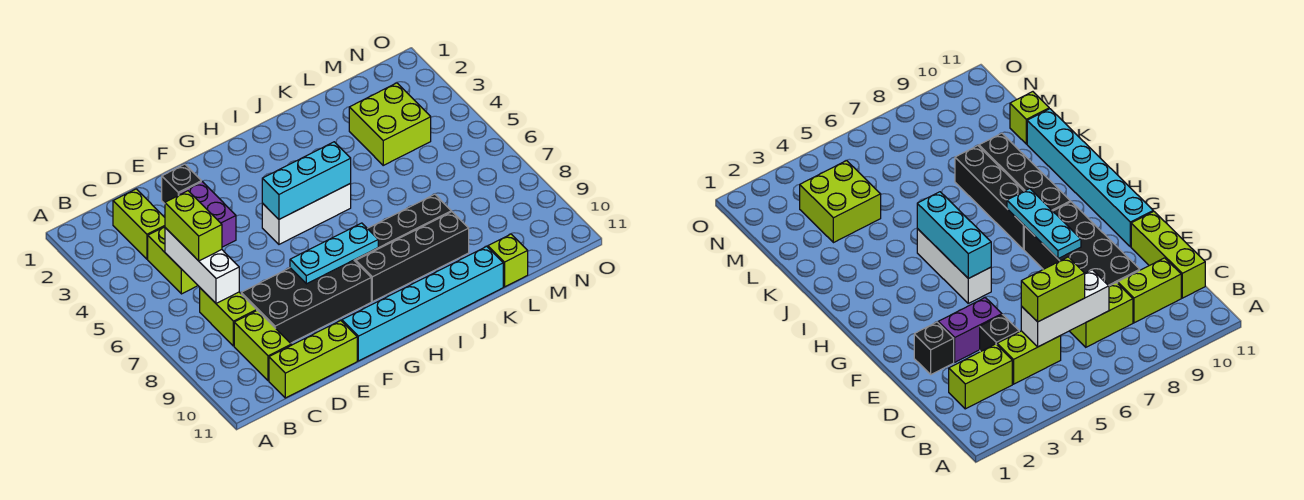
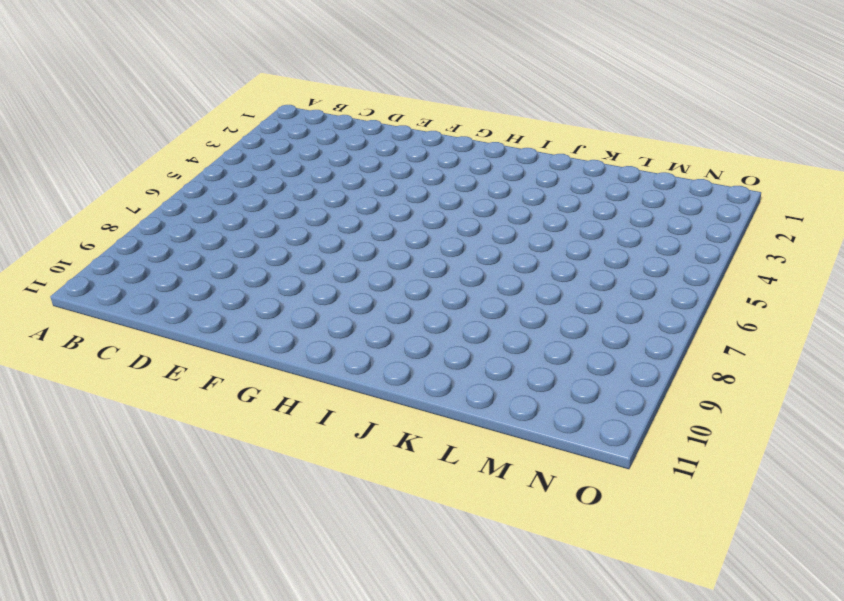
none -> lime brick C2:C3 level 1
none -> lime brick C4:C5 level 1
none -> lime brick C7:C8 level 1

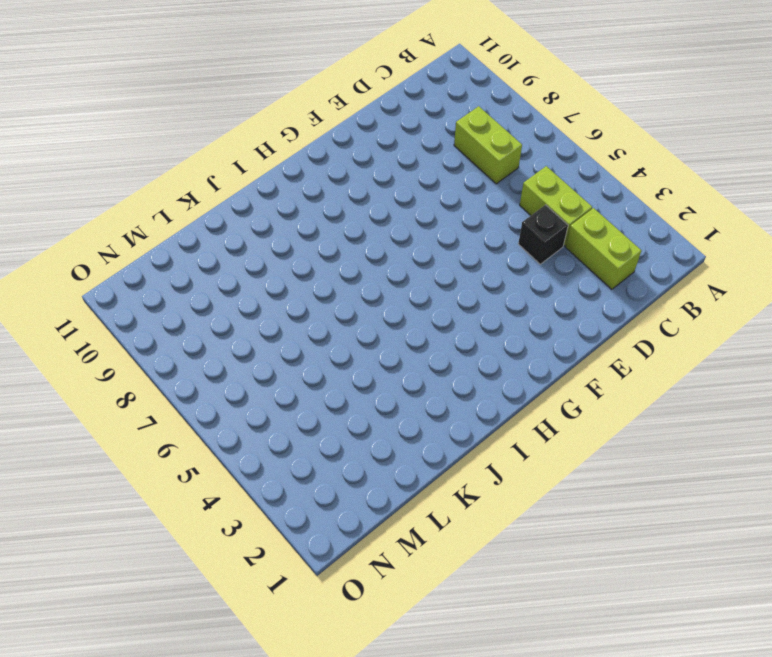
none -> lime brick C9:C10 level 1
none -> lime brick C11:E11 level 1
none -> black brick D8:G9 level 1

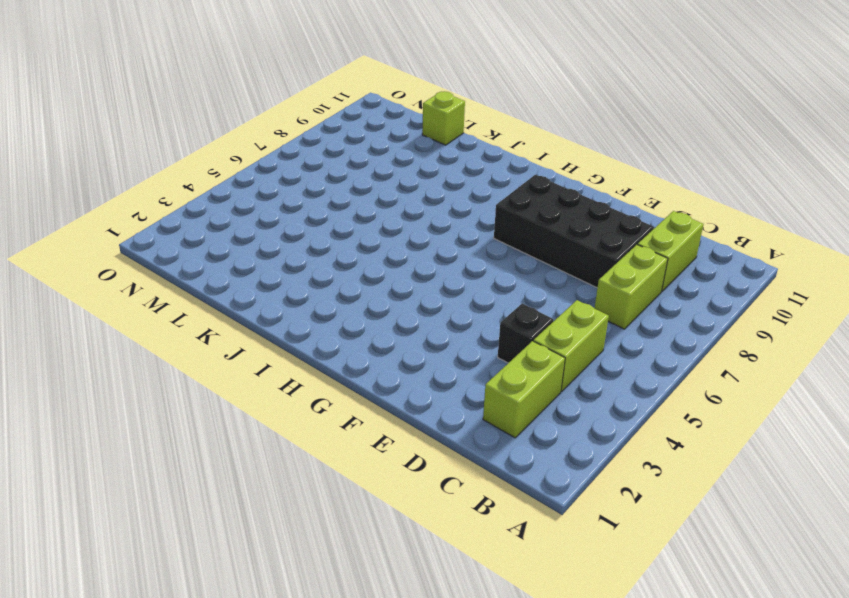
none -> lime brick C11:E11 level 1
none -> black brick E2 level 1
none -> purple brick E3:E4 level 1

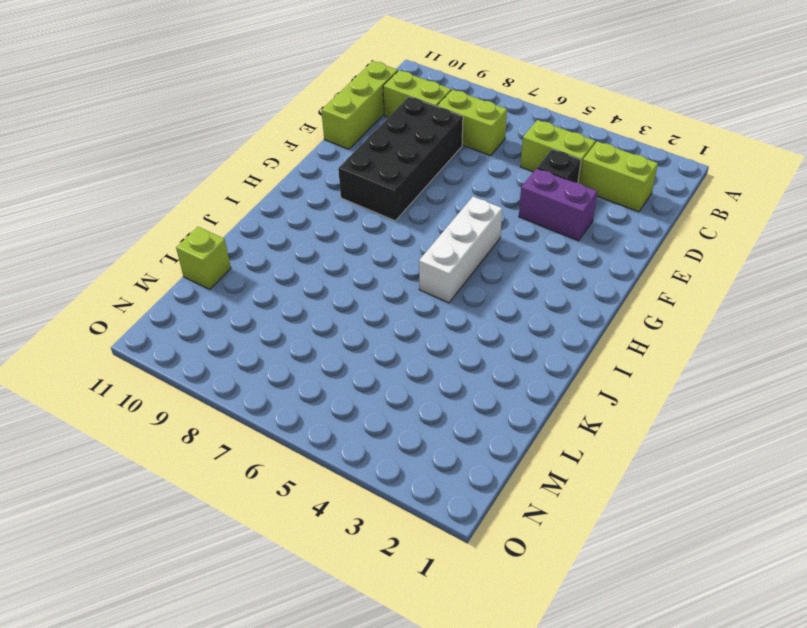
none -> black brick E2 level 1
none -> cyan brick F11:K11 level 1
none -> black brick H8:K8 level 1

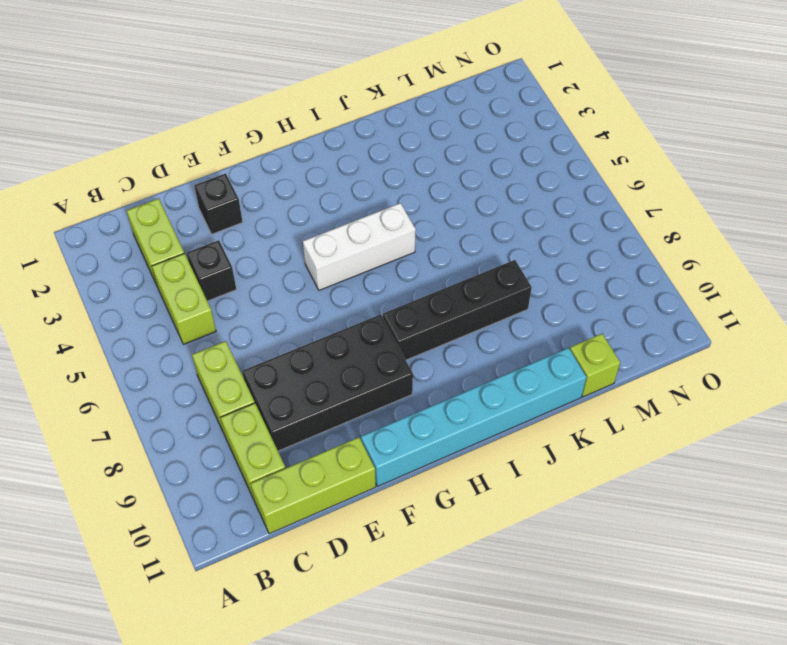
none -> purple brick E3:E4 level 1
none -> black brick H9:K9 level 1
none -> lime brick L3:M4 level 1

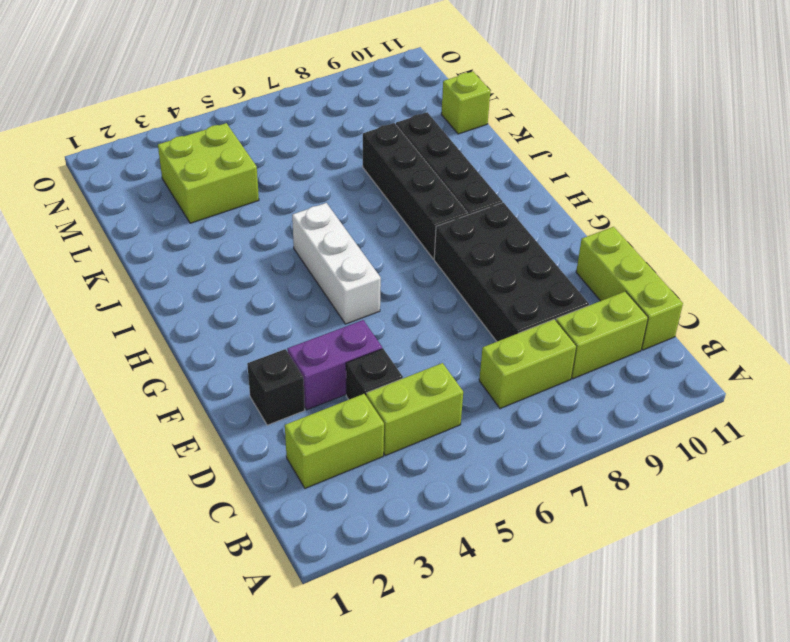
none -> cyan brick F11:K11 level 1
none -> white brick C5:C7 level 2
none -> cyan plate F8:H8 level 2

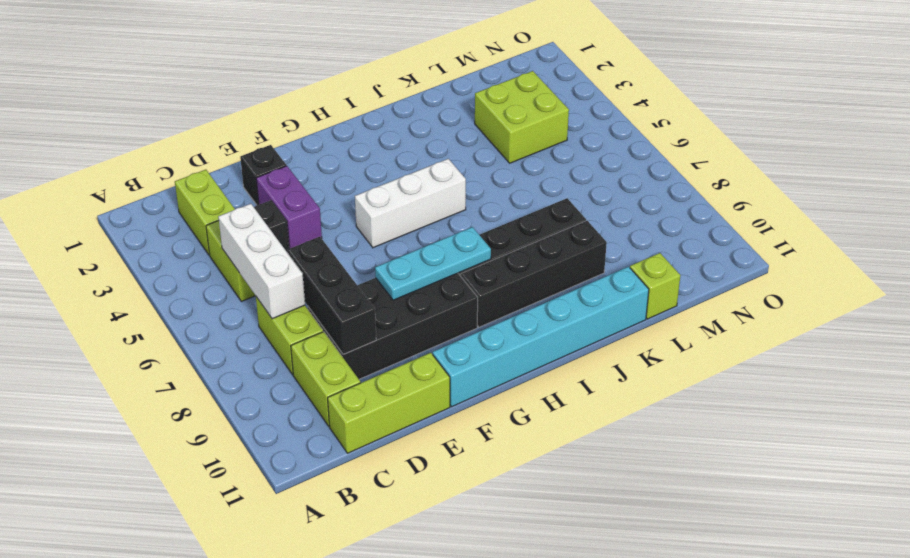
black brick D7:D9 level 2 -> none
none -> cyan brick G5:I5 level 2
none -> lime brick C5:C6 level 3

